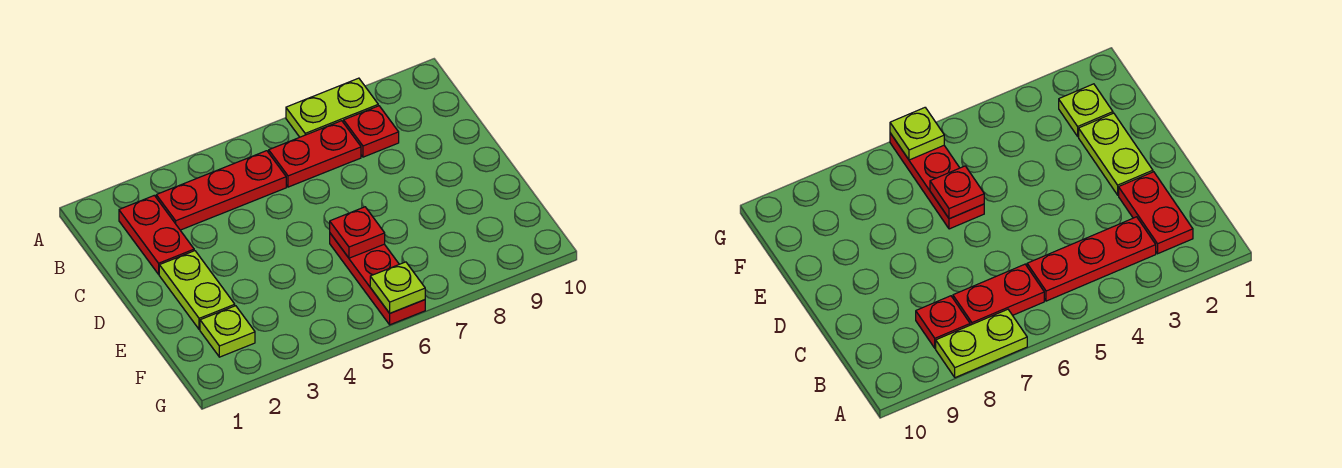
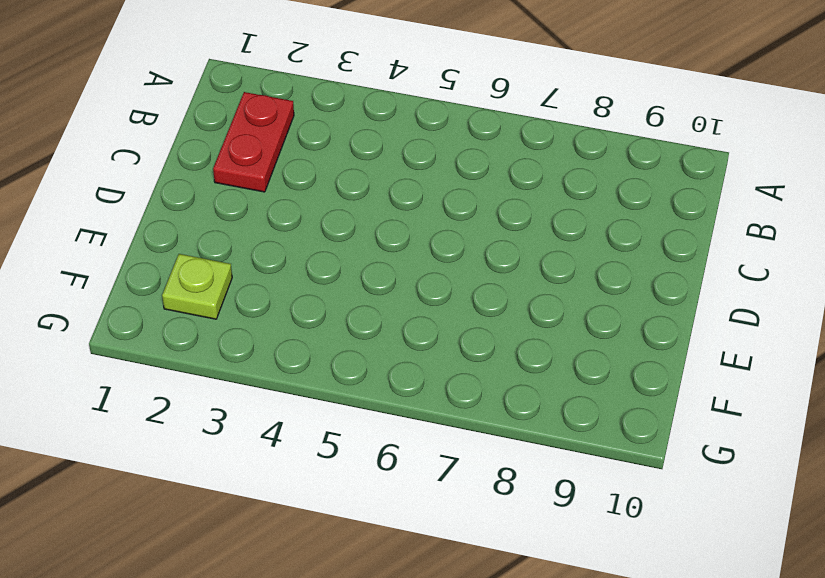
none -> lime plate A7:A8 level 1
none -> red plate B3:B5 level 1

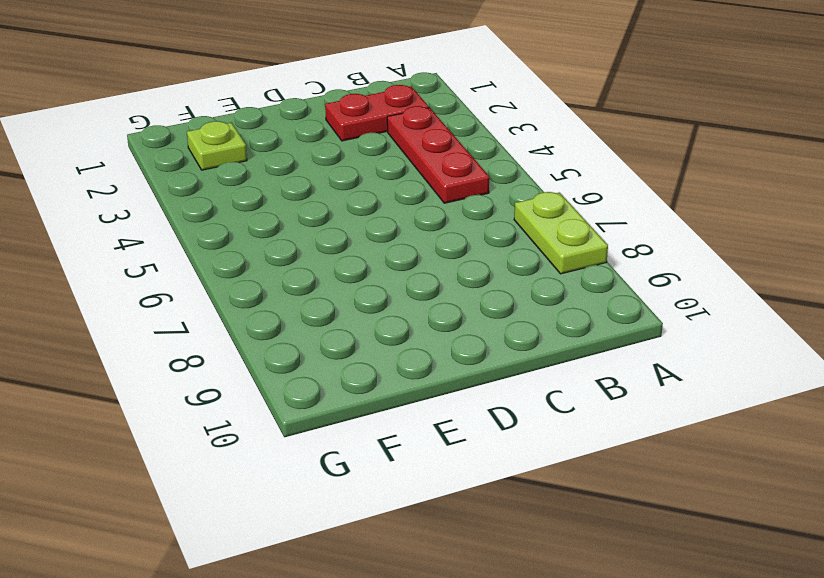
none -> red plate B6:B7 level 1
none -> red plate B8 level 1

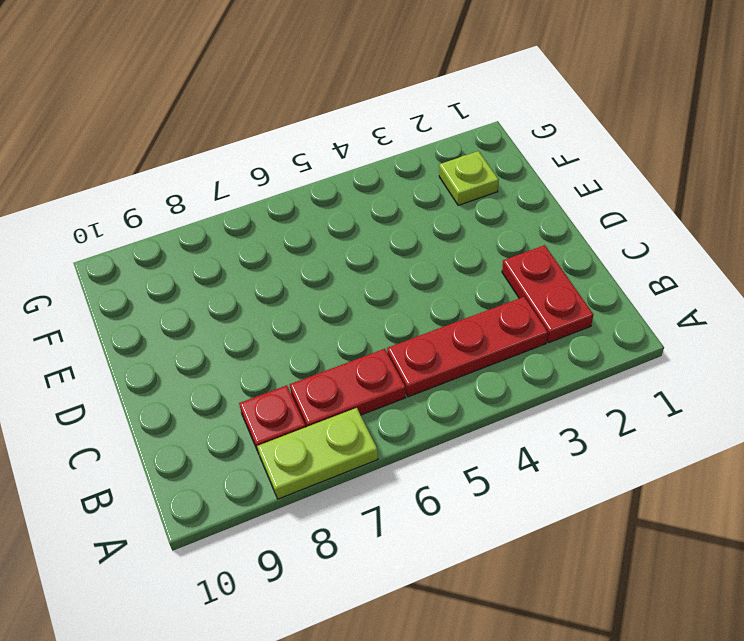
none -> lime plate D2:E2 level 1
none -> red plate E6:G6 level 1

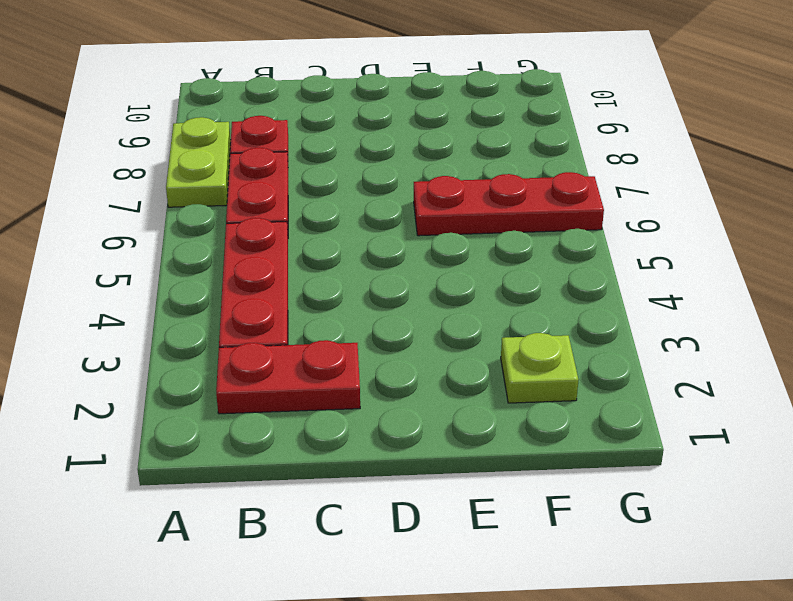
none -> lime plate D2:E2 level 1
none -> red plate E6 level 2

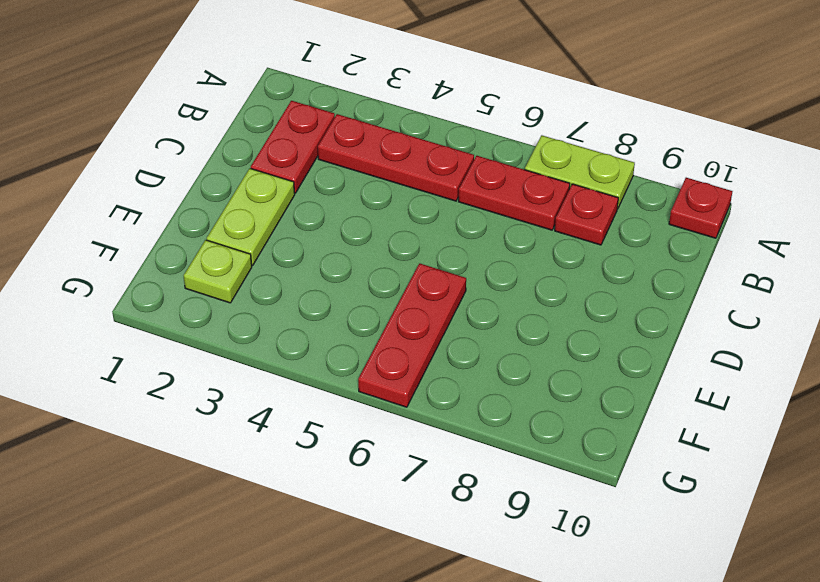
red plate A10 level 1 -> red plate E6 level 2
none -> lime plate G6 level 2

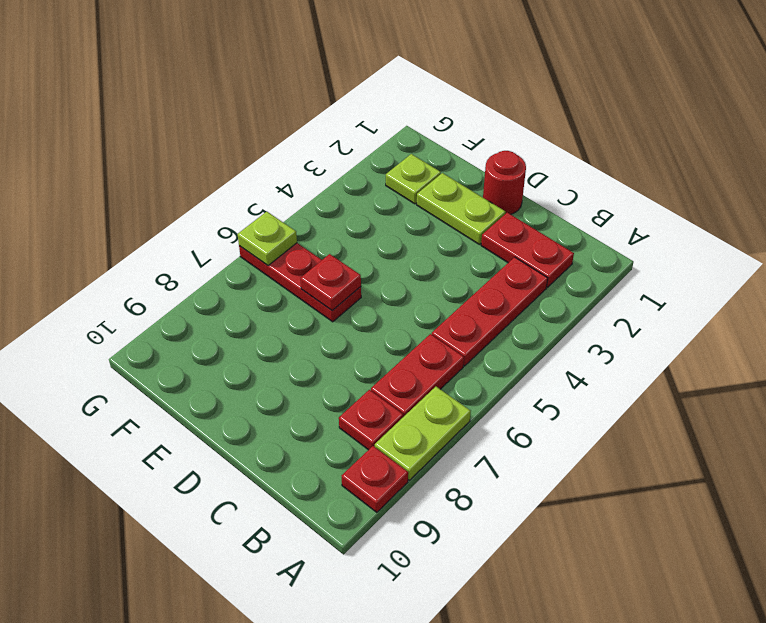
red plate A9 level 1 -> none
red round brick D1 level 1 -> none

